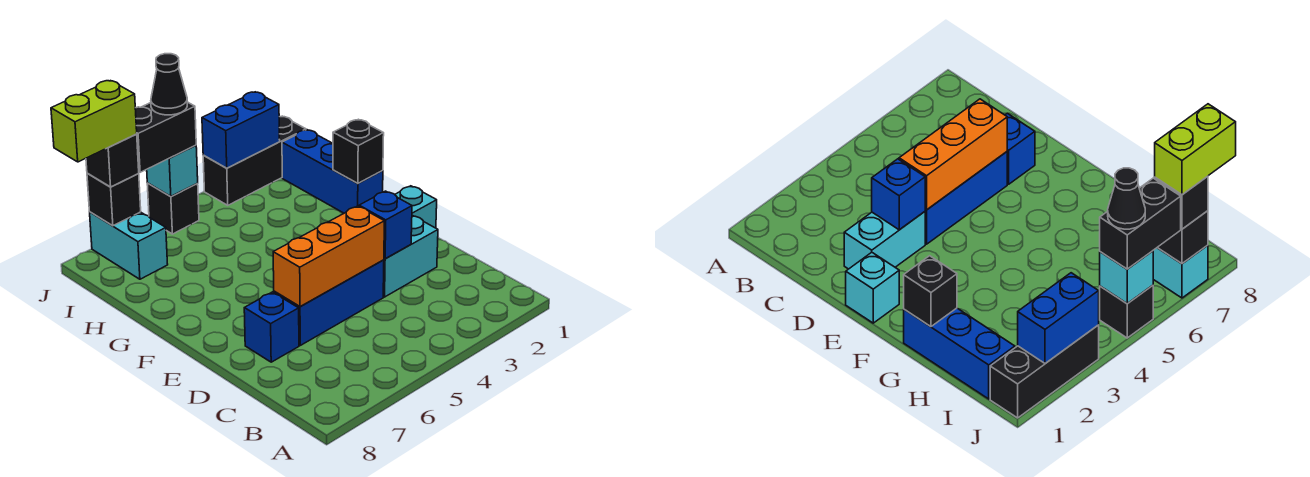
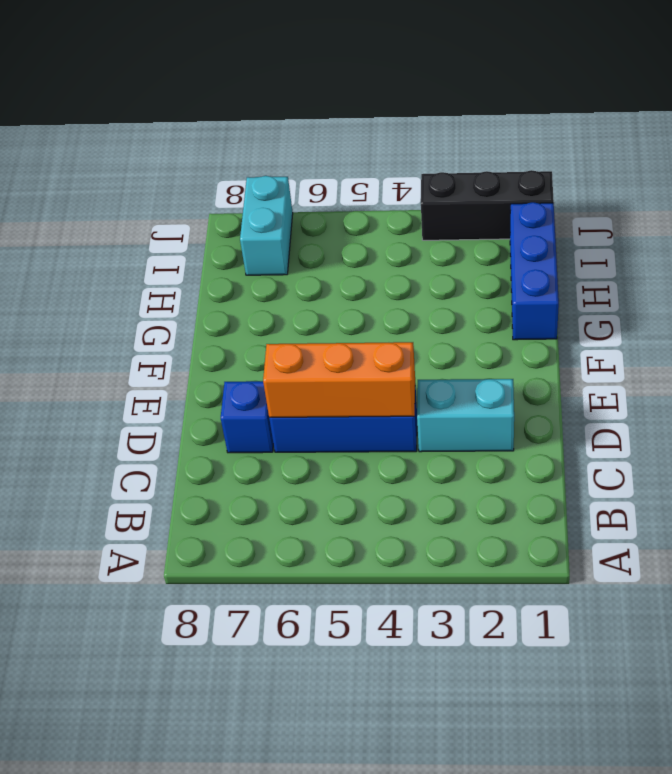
none -> cyan brick E1 level 1
none -> black brick J5 level 1
none -> blue brick D3 level 2

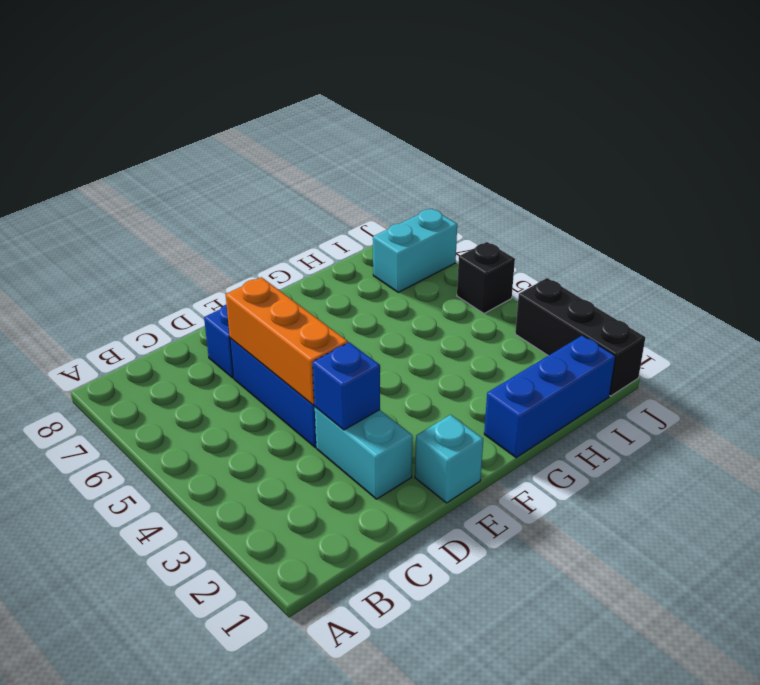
none -> black brick G1 level 2
none -> blue brick J2:J3 level 2
none -> cyan brick J5 level 2

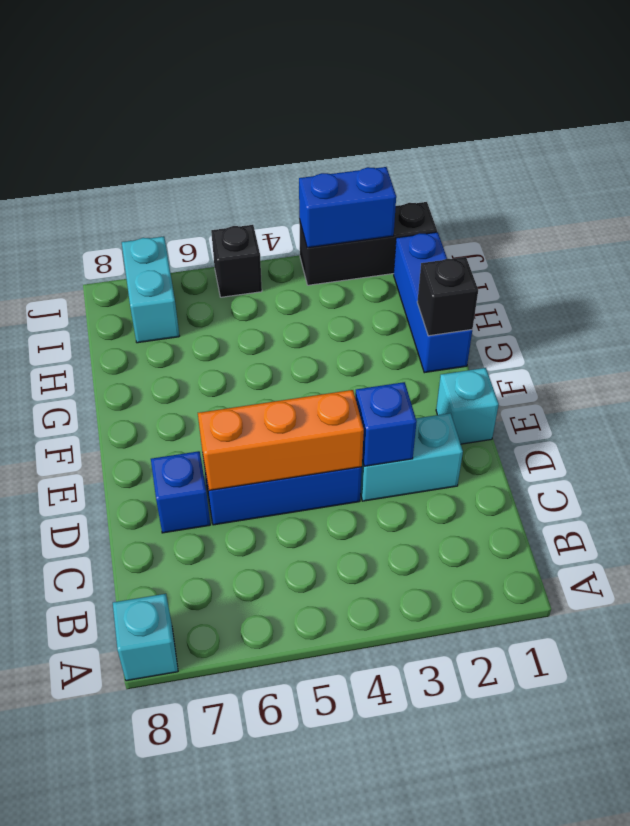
cyan brick A8 level 1 -> cyan brick J5 level 2
none -> black brick J7 level 2
none -> black brick J5:J6 level 3
none -> black brick J7 level 3

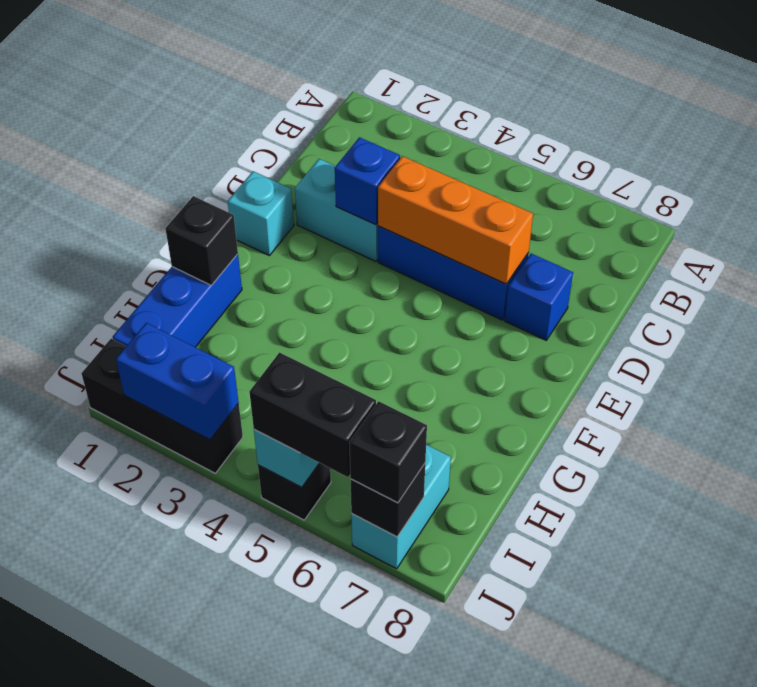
none -> black cone J5 level 4
none -> lime brick J7:J8 level 4

